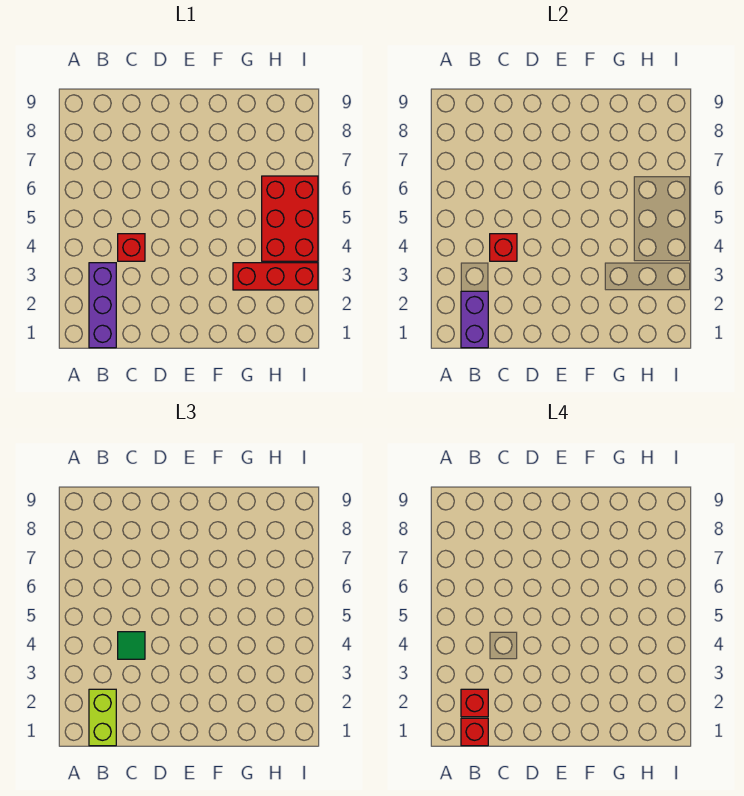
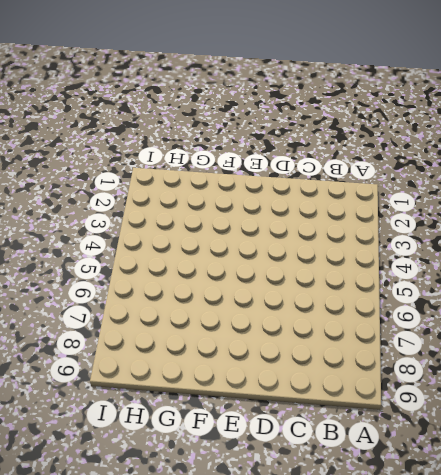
none -> purple brick B1:B3 level 1
none -> red brick C4 level 1

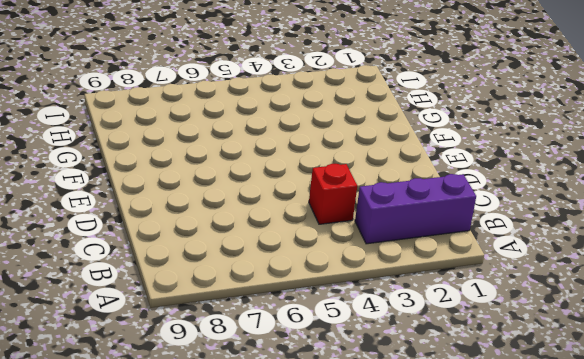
none -> red brick G3:I3 level 1
none -> red brick H4:I6 level 1

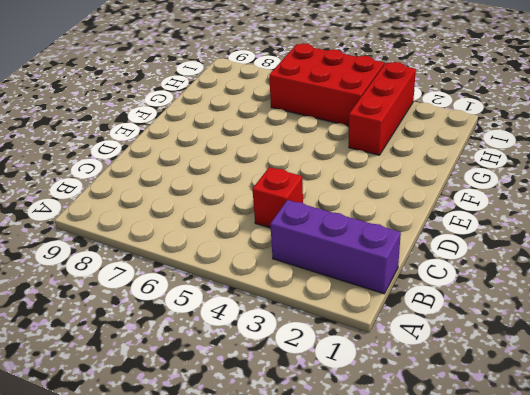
none -> purple brick B1:B2 level 2
none -> red brick C4 level 2

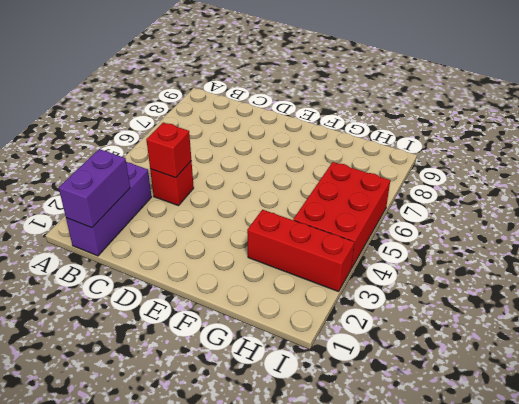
none -> lime brick B1:B2 level 3
none -> green tile C4 level 3

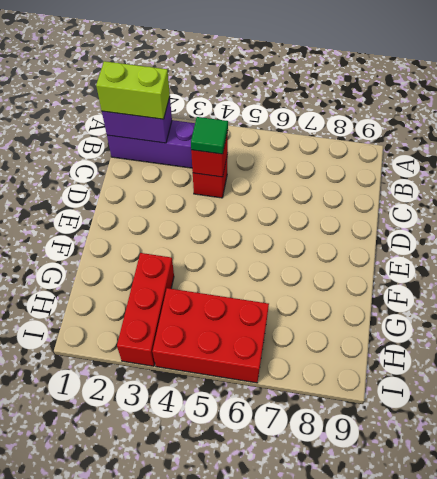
none -> red brick B1 level 4
none -> red brick B2 level 4

